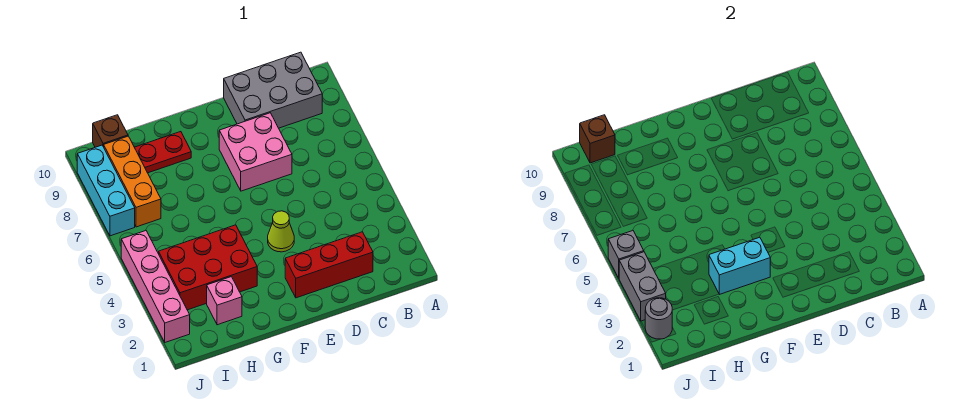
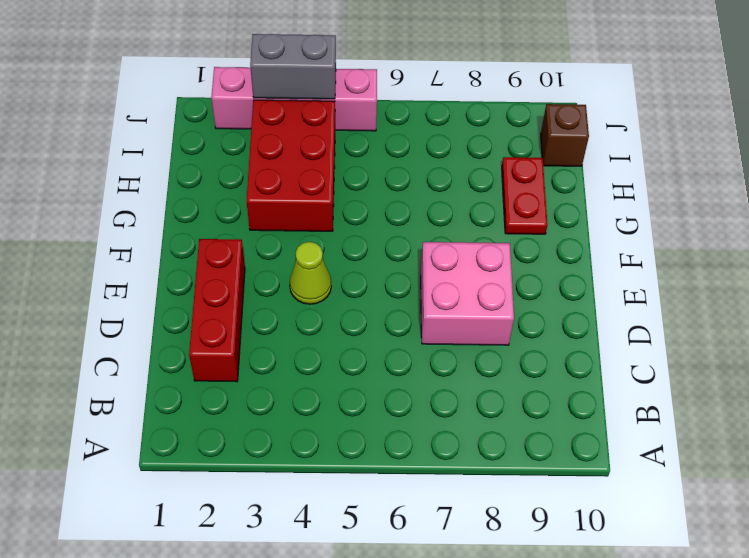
none -> grey brick B9:D10 level 1
none -> pink brick H2 level 1
none -> orange brick I7:I9 level 1

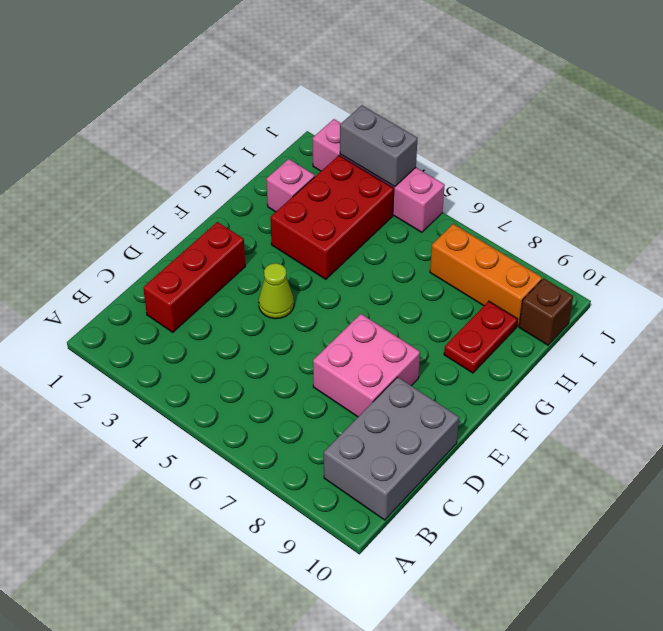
none -> cyan brick J7:J9 level 1
none -> cyan brick F3:G3 level 2
none -> brown brick I10 level 2

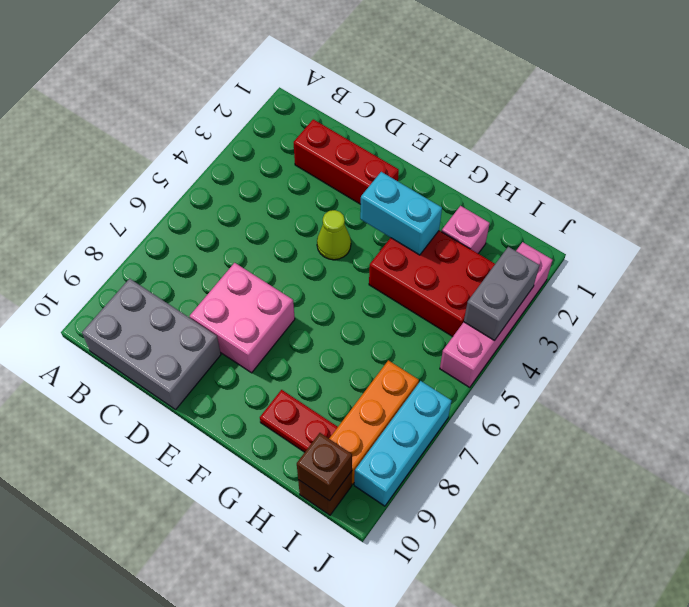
none -> grey round brick J2 level 2
none -> grey brick J5 level 2

